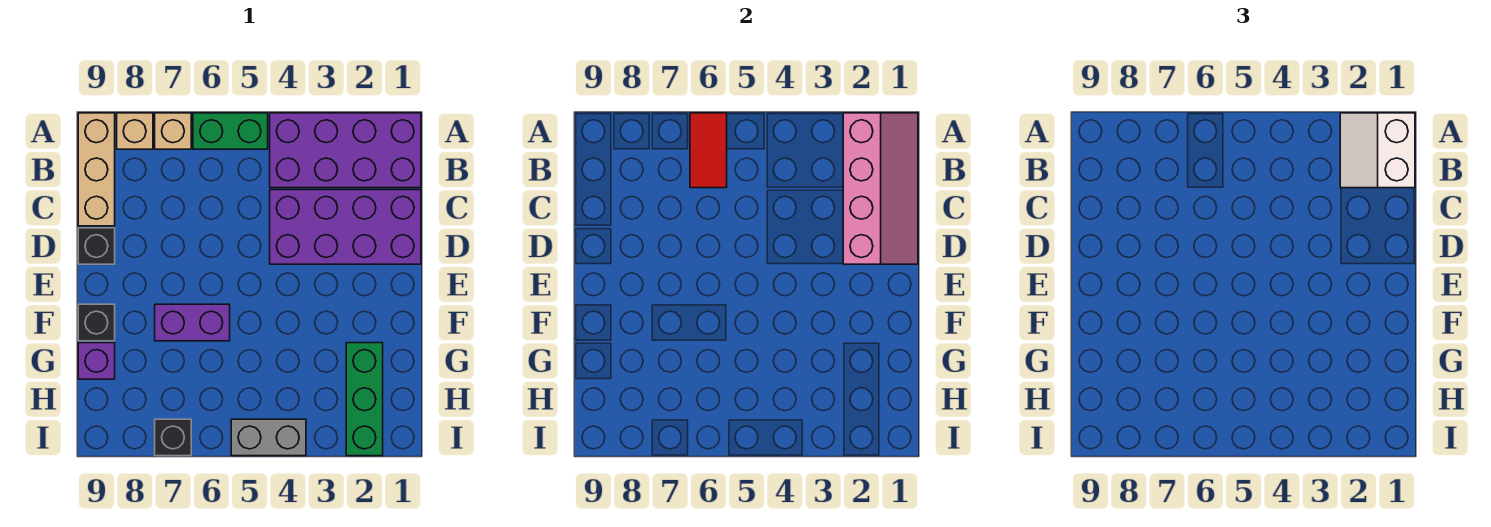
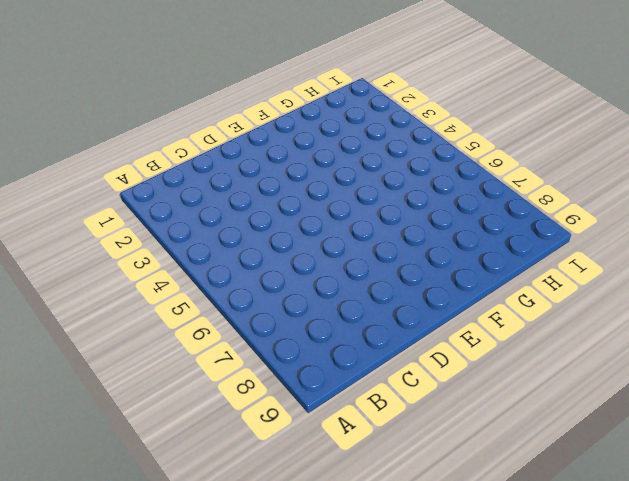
none -> purple brick A1:B4 level 1
none -> green brick A5:A6 level 1
none -> tan brick A7 level 1

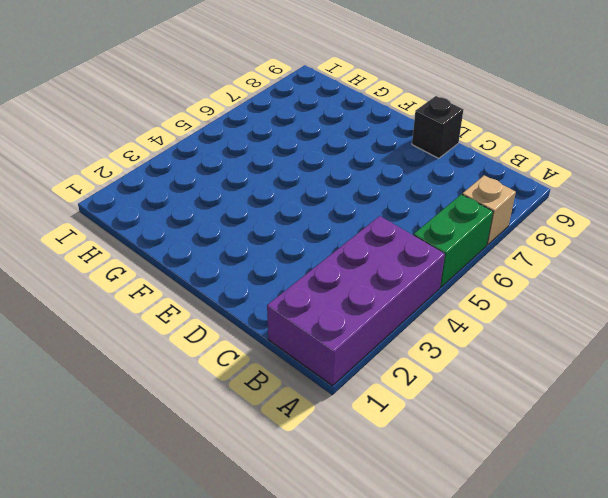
none -> tan brick A8 level 1
none -> tan brick A9:C9 level 1
none -> purple brick C1:D4 level 1

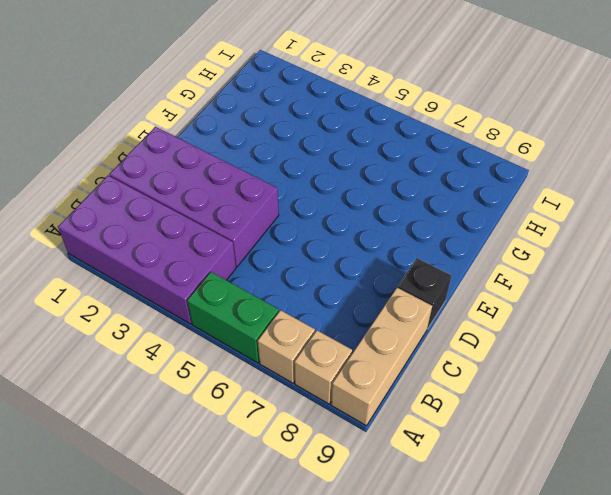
none -> purple brick F6:F7 level 1
none -> black brick F9 level 1
none -> green brick G2:I2 level 1

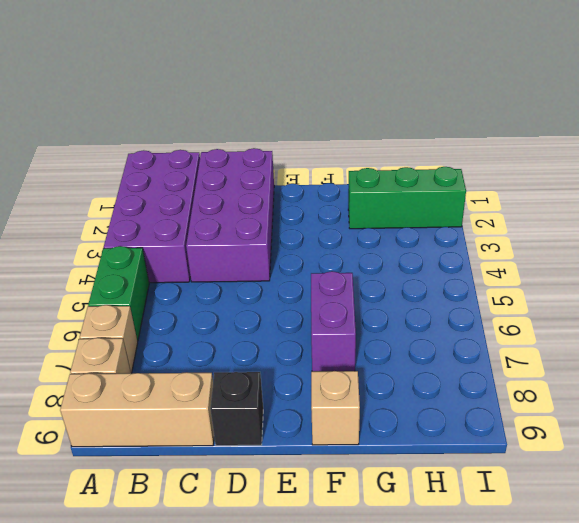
tan brick F9 level 1 -> black brick F9 level 1
none -> purple brick G9 level 1
none -> grey brick I4:I5 level 1
none -> black brick I7 level 1

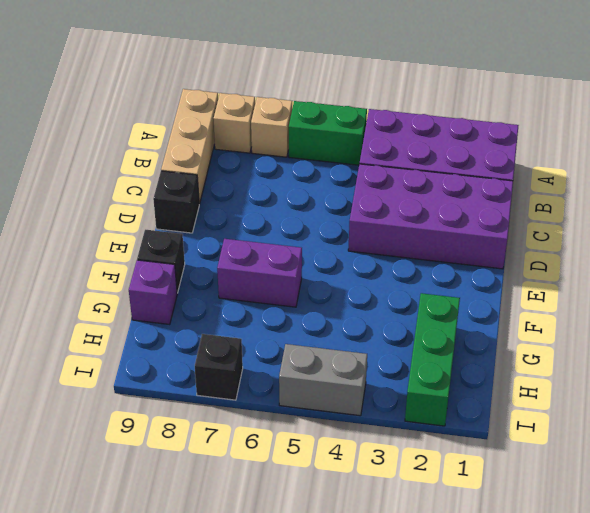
none -> pink slope A1:D2 level 2 top 2
none -> red tile A6:B6 level 2
none -> white slope A1:B2 level 3 top 1

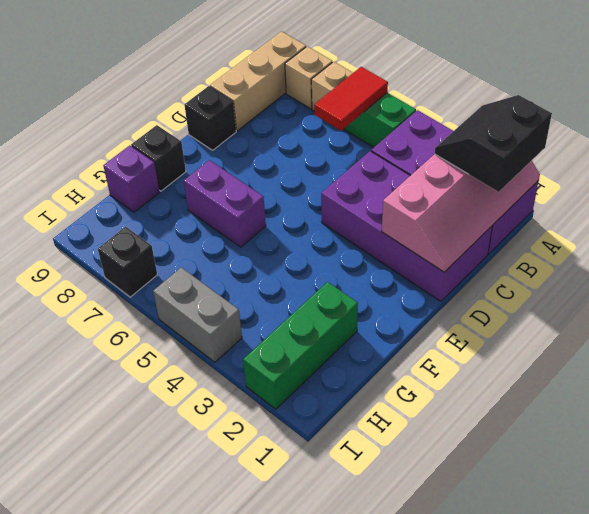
black slope A1:B2 level 3 top 1 -> white slope A1:B2 level 3 top 1

